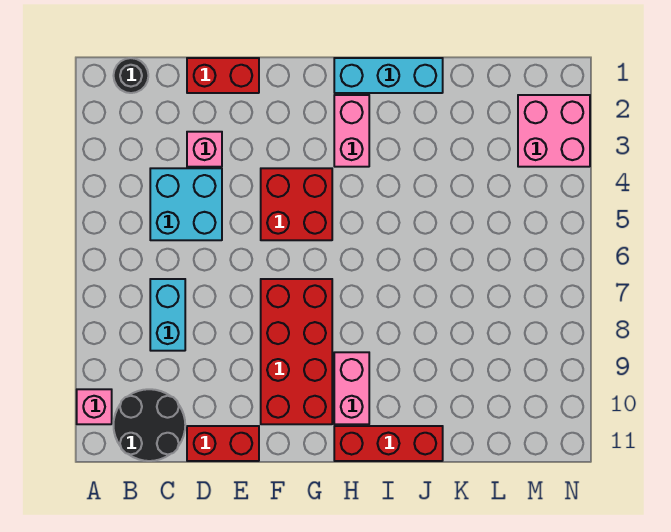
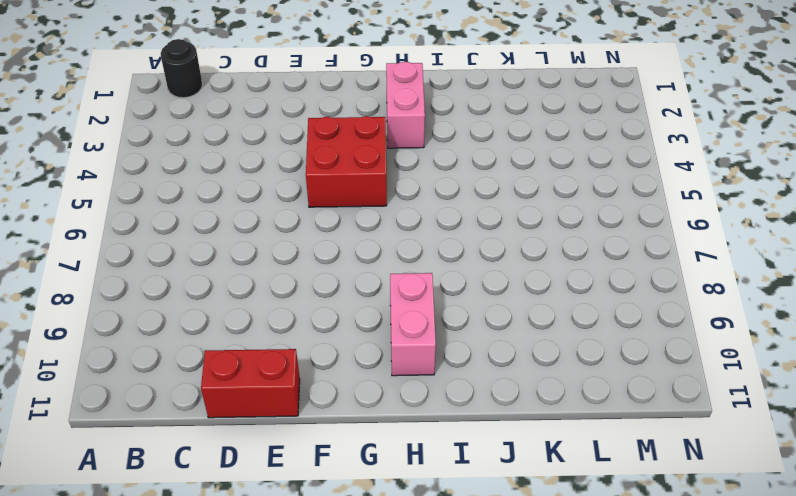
none -> pink brick A10 level 1
none -> black round brick B10:C11 level 1
none -> cyan brick C4:D5 level 1

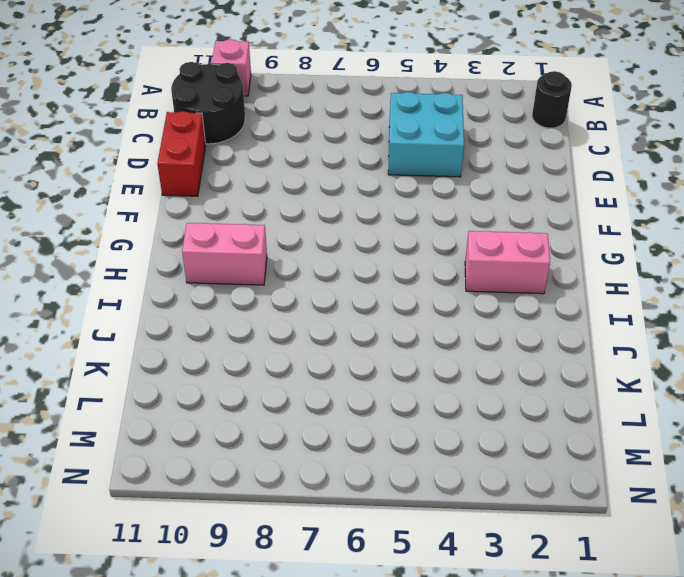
none -> cyan brick C7:C8 level 1
none -> red brick D1:E1 level 1
none -> pink brick D3 level 1

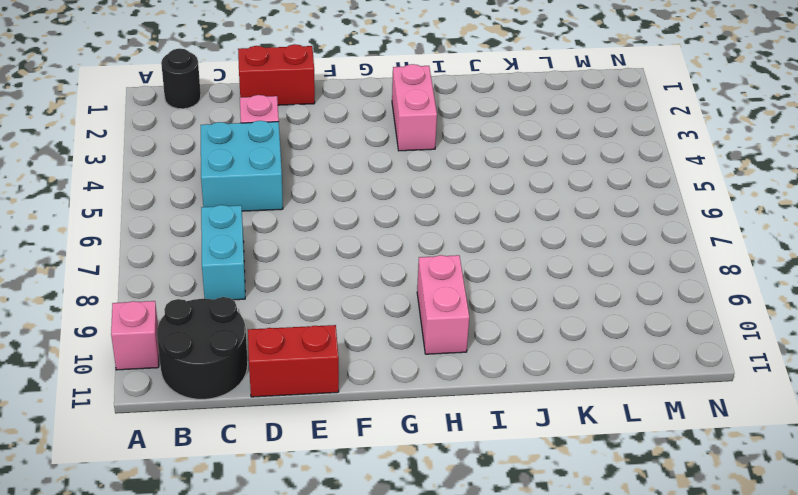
none -> red brick F4:G5 level 1
none -> red brick F7:G10 level 1
none -> cyan brick H1:J1 level 1

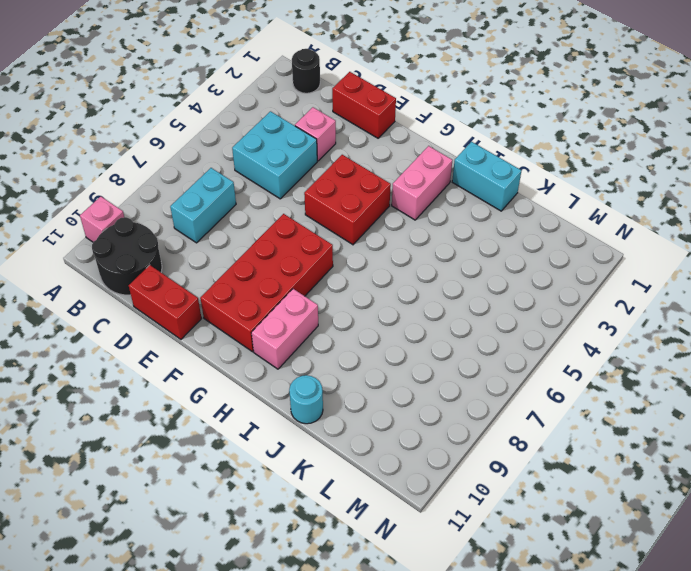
cyan brick I1:J1 level 1 -> cyan brick H1:J1 level 1
cyan round brick J11 level 1 -> red brick H11:J11 level 1
none -> pink brick M2:N3 level 1

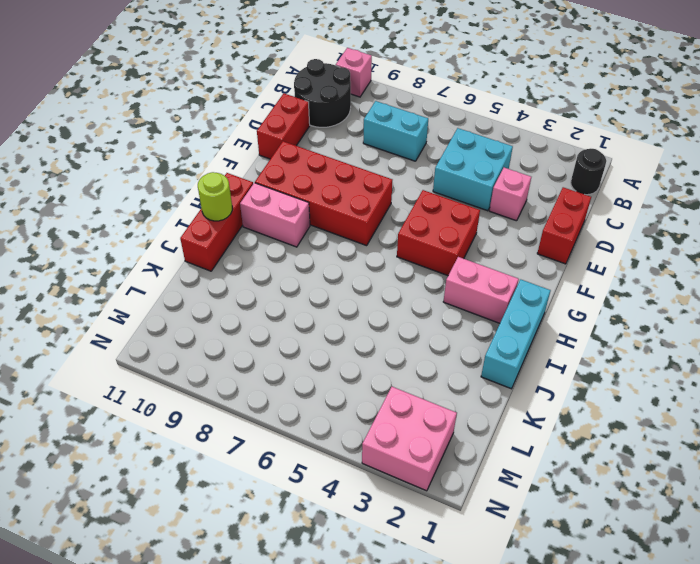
lime round brick I11 level 2 -> none

